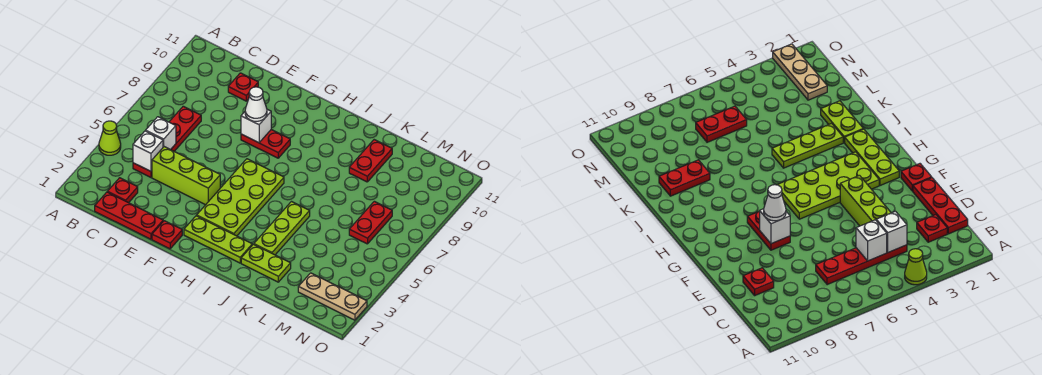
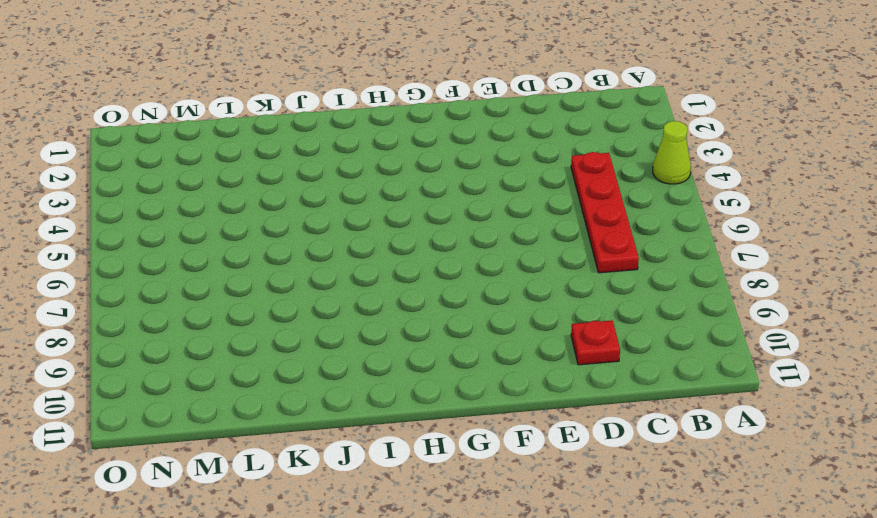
none -> red plate C1:E1 level 1
none -> red plate C2 level 1
none -> lime brick D4:F4 level 1

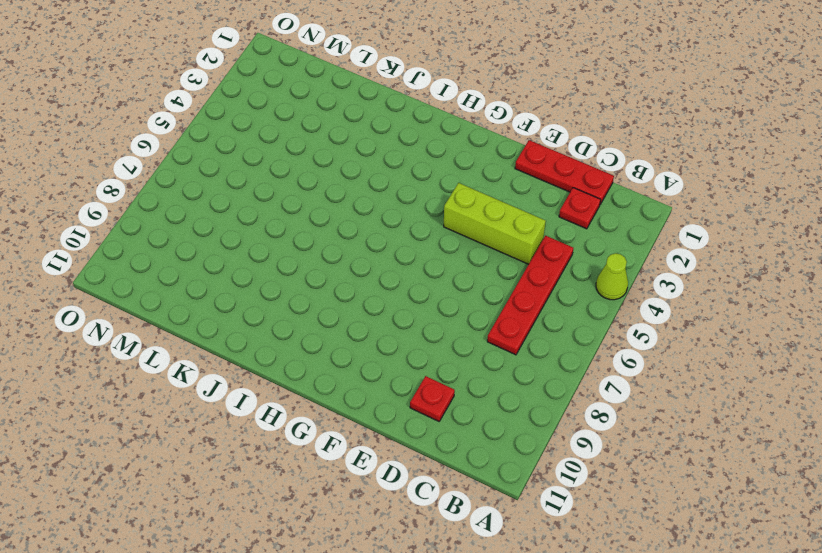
none -> red plate F1 level 1
none -> red plate F8:G8 level 1
none -> lime plate G2:I2 level 1

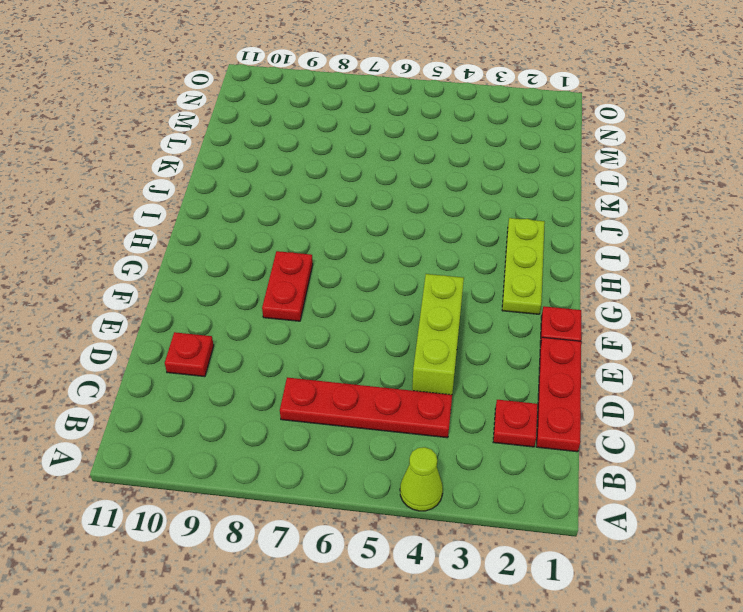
none -> lime plate G3:H6 level 1
none -> lime plate J2:K2 level 1
none -> lime plate J3:J5 level 1

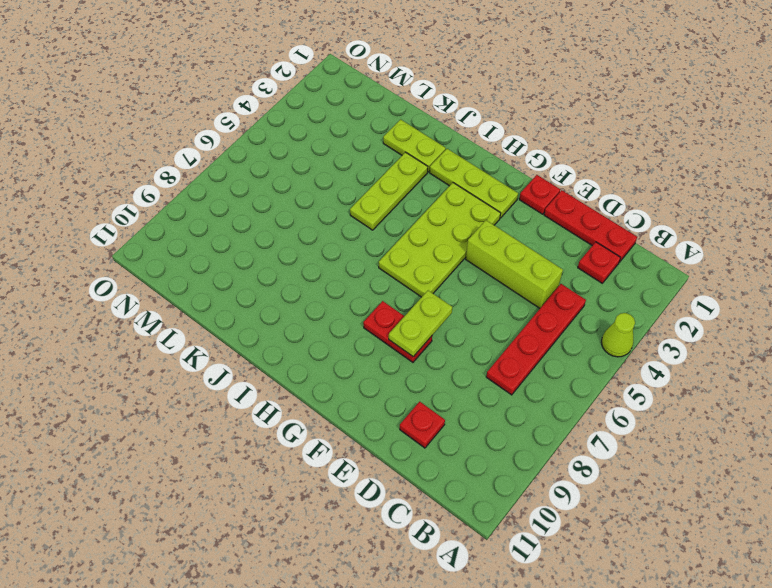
lime plate F7:F8 level 2 -> white brick F8 level 2
none -> red plate K9:K10 level 1
none -> tan plate M2:O2 level 1
none -> red plate M6:M7 level 1

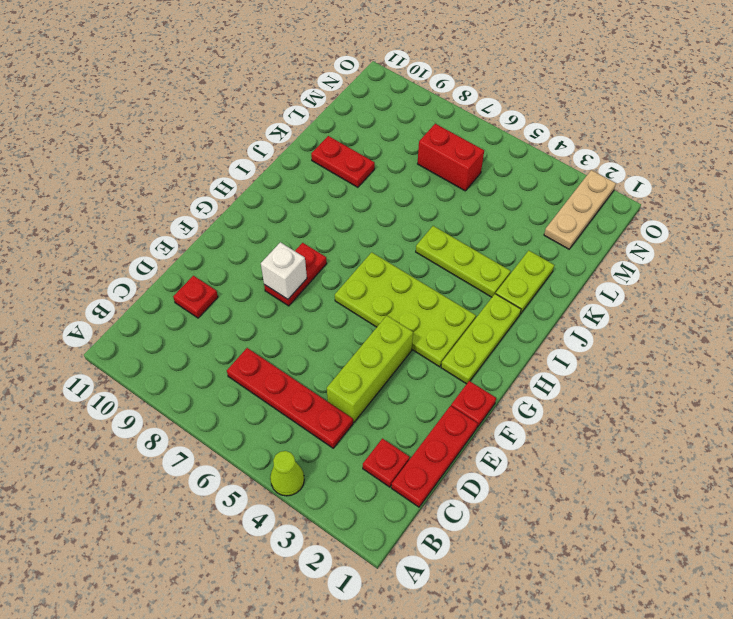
red brick M6:M7 level 1 -> red plate M6:M7 level 1
none -> white brick C4 level 2
none -> white brick C5 level 2
none -> white cone F8 level 3

